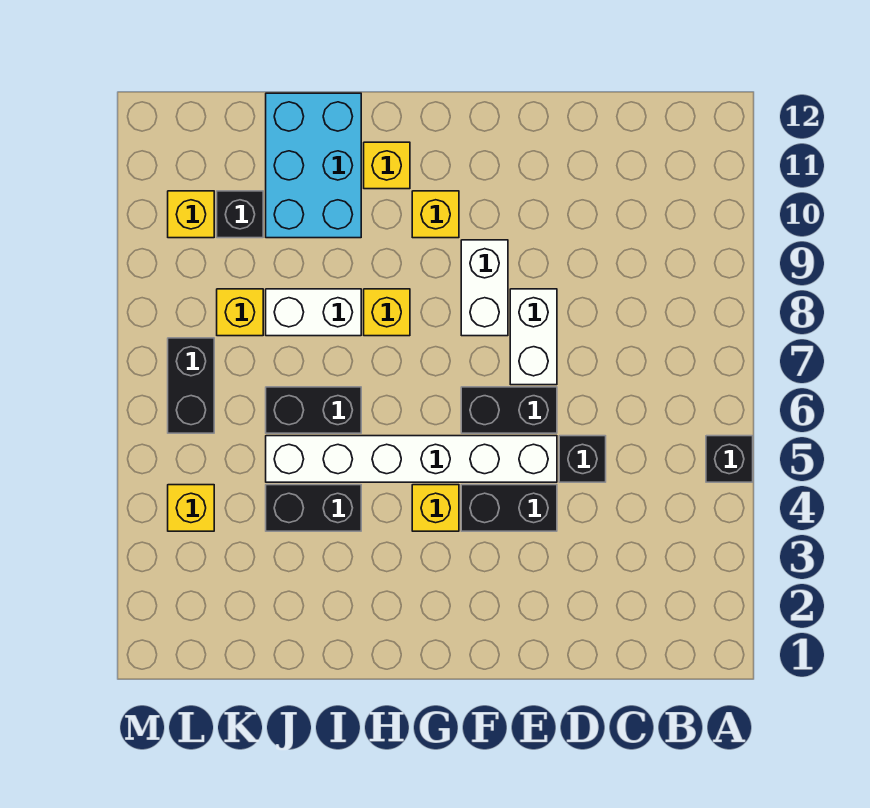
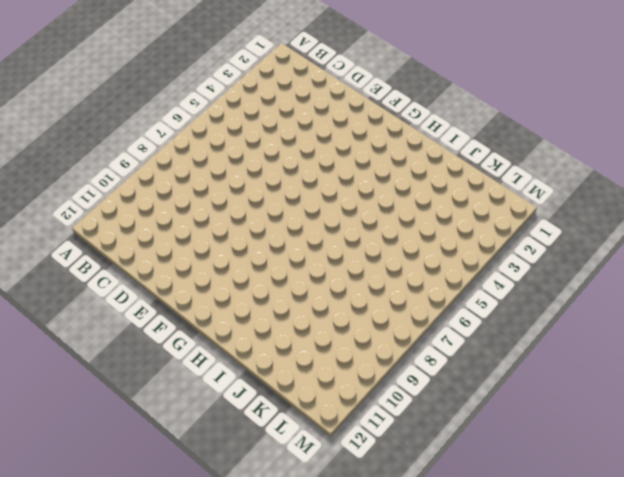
none -> black brick A5 level 1
none -> black brick D5 level 1
none -> black brick E4:F4 level 1

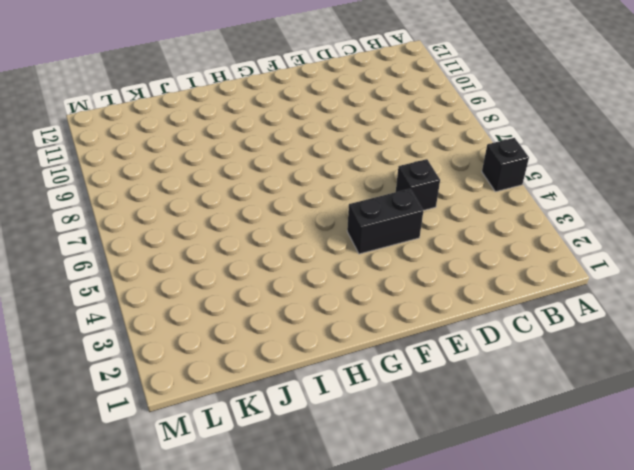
none -> white brick E5:J5 level 1
none -> black brick E6:F6 level 1
none -> white brick E7:E8 level 1

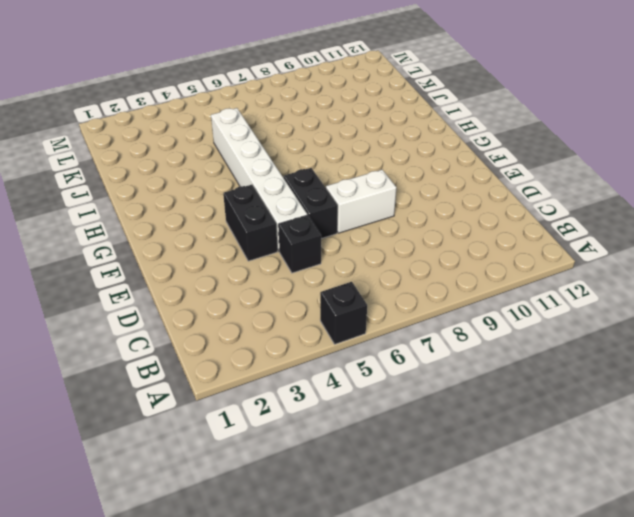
none -> white brick F8:F9 level 1
none -> yellow brick G4 level 1
none -> yellow brick G10 level 1

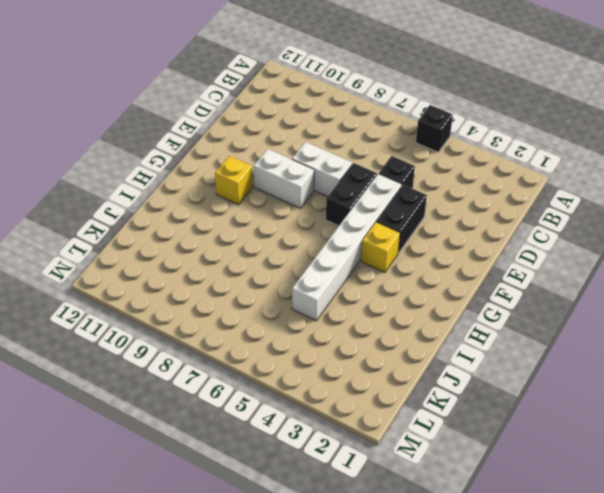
none -> yellow brick H8 level 1
none -> yellow brick H11 level 1
none -> black brick I4:J4 level 1

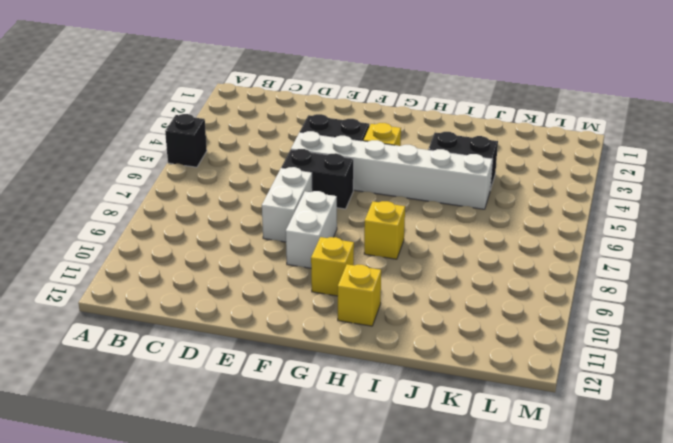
none -> black brick D5 level 1
none -> black brick I6:J6 level 1
none -> white brick I8:J8 level 1

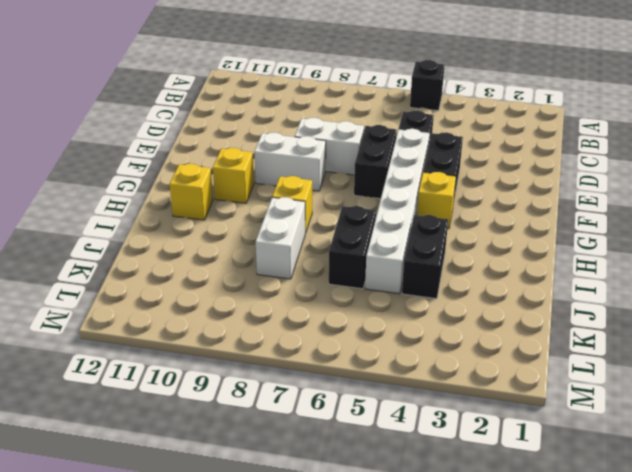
none -> cyan brick I10:J12 level 1
none -> yellow brick K8 level 1
none -> black brick K10 level 1

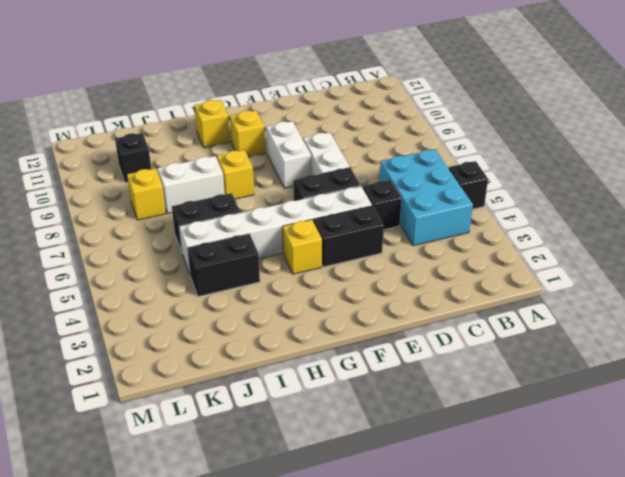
cyan brick B4:C6 level 1 -> cyan brick I10:J12 level 1
none -> yellow brick L4 level 1
none -> black brick L6:L7 level 1
none -> yellow brick L10 level 1

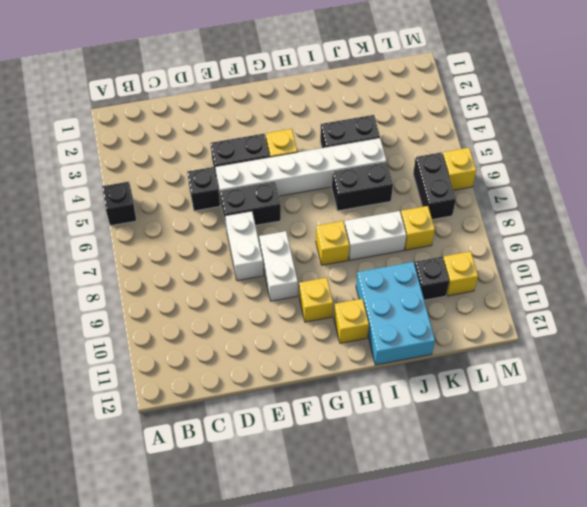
yellow brick M6 level 1 -> yellow brick L4 level 1

